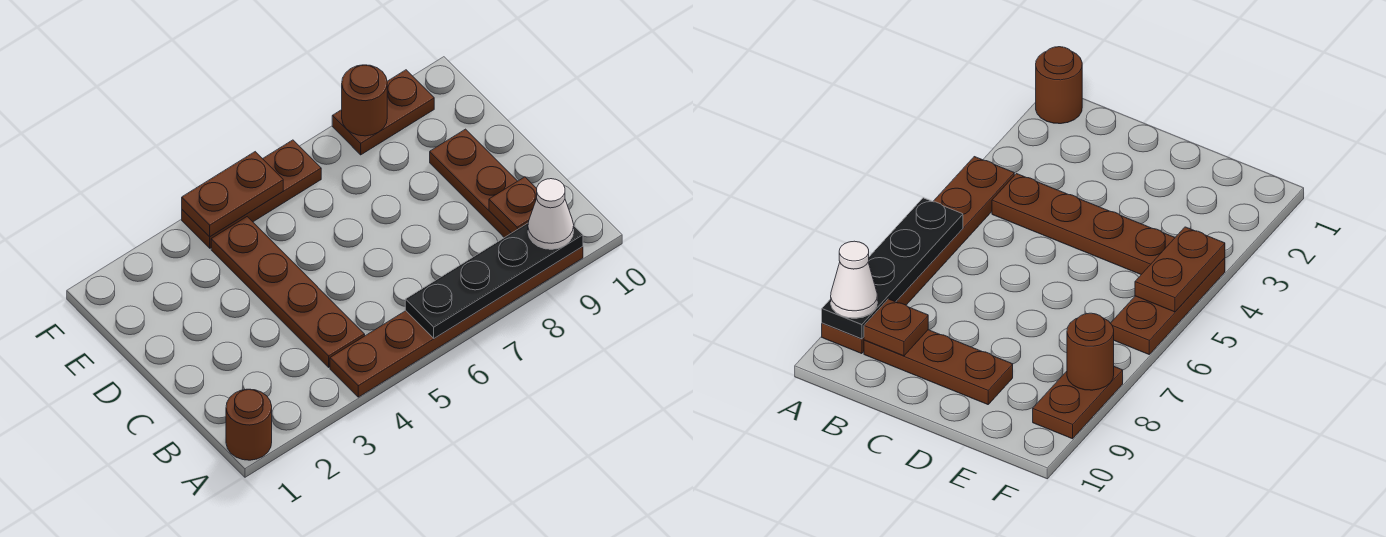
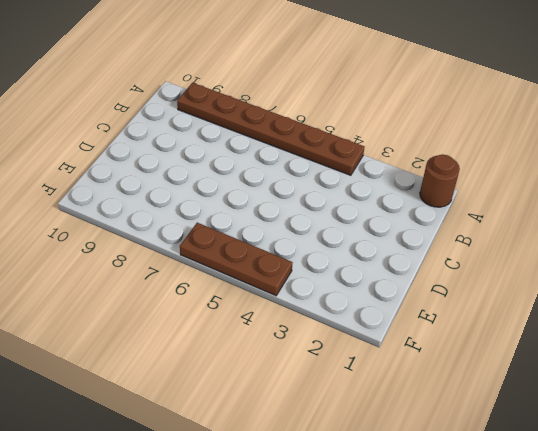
none -> brown plate B4:E4 level 1
none -> brown plate B9:D9 level 1

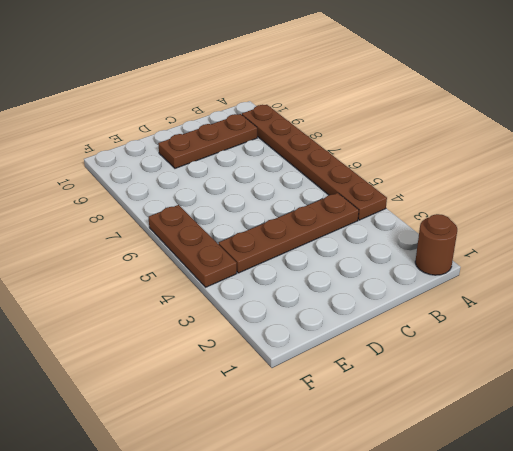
none -> brown plate F8:F9 level 1
none -> black plate A6:A9 level 2

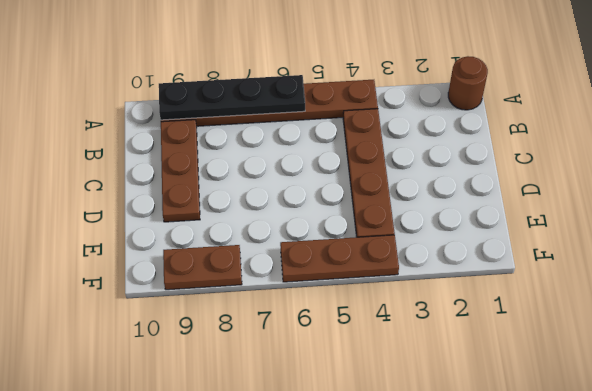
none -> brown plate B9 level 2
none -> brown plate F4:F5 level 2

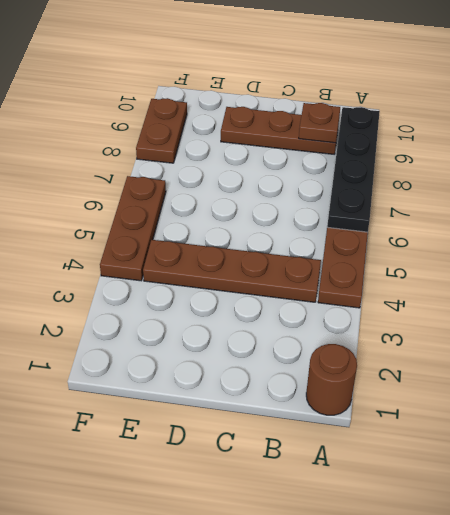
none -> brown plate F4:F5 level 2
none -> brown round brick F8 level 2

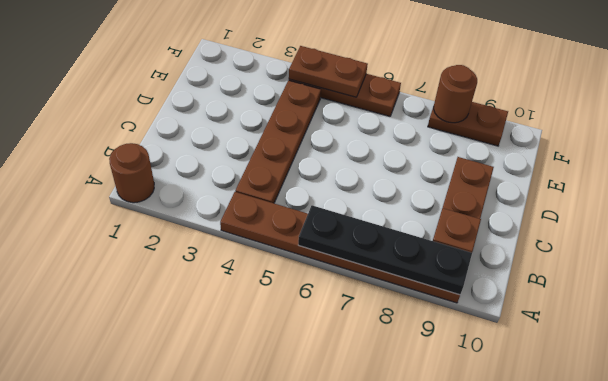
none -> white cone A9 level 3

